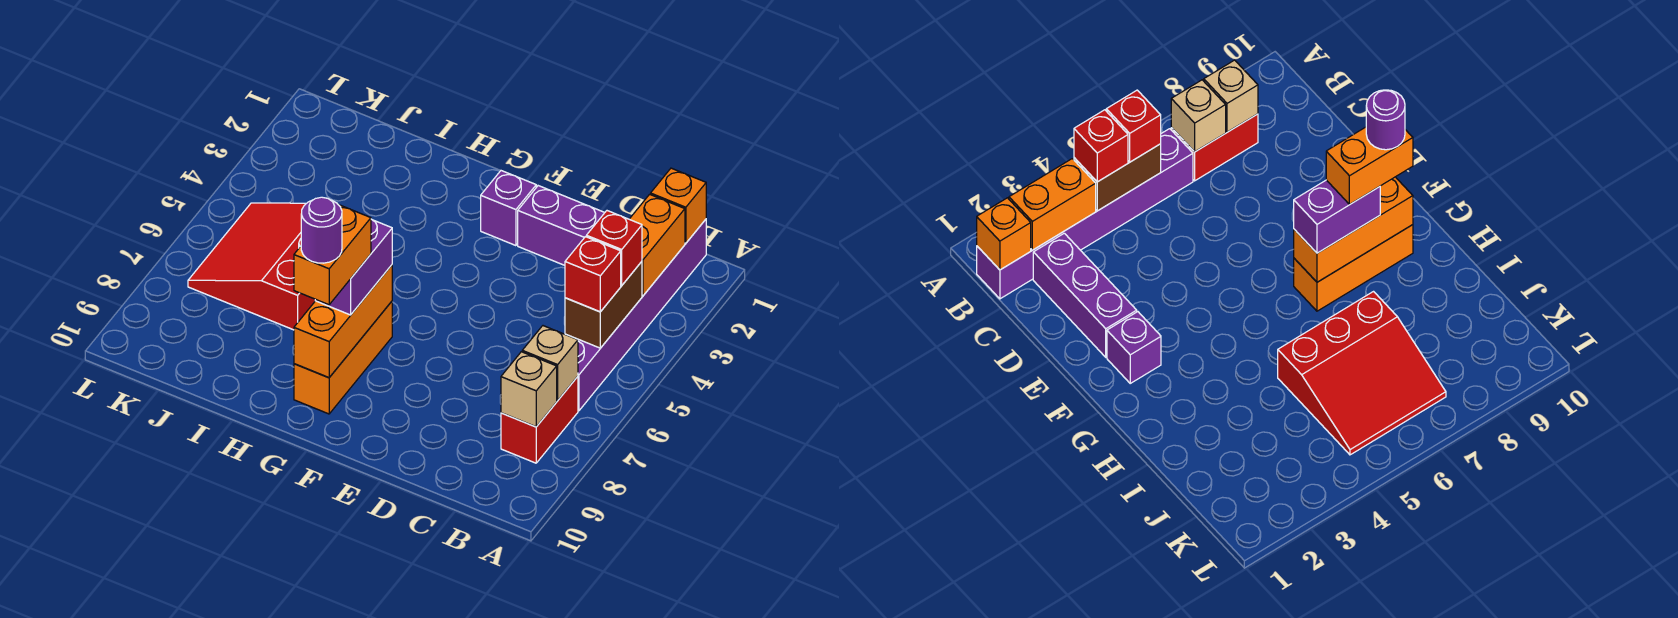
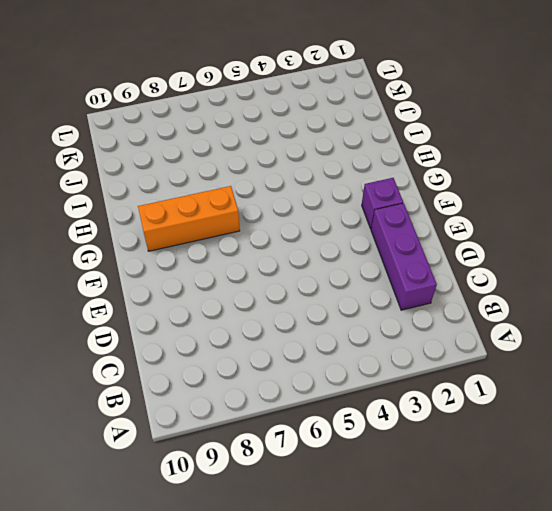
none -> purple brick B1:B6 level 1
none -> red brick B7:B8 level 1
none -> red slope I5:K7 level 1 top I

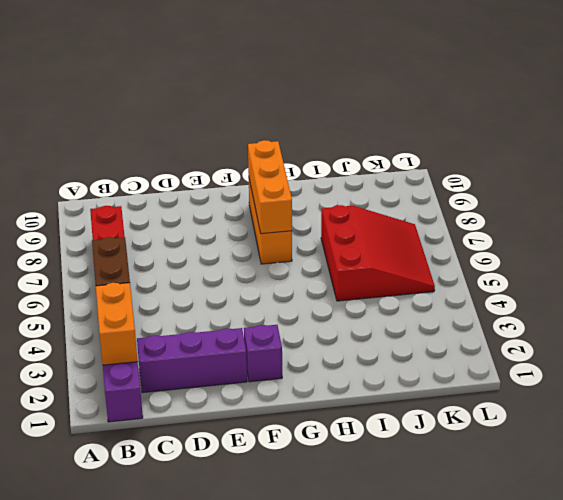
none -> orange brick B1 level 2
none -> tan brick B7 level 2
none -> tan brick B8 level 2

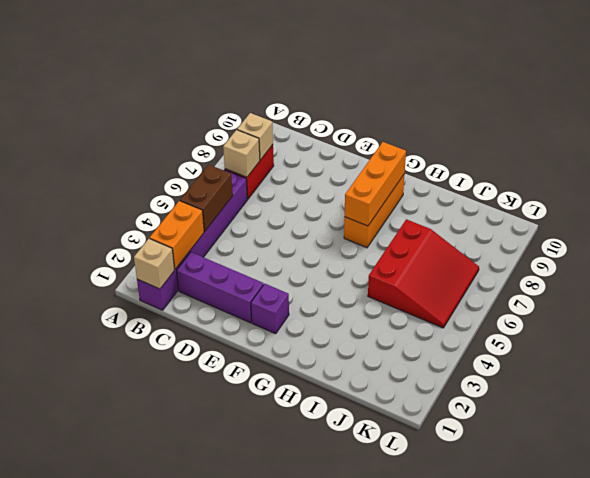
tan brick B1 level 2 -> orange brick B1 level 2
none -> red brick B4 level 3
none -> red brick B5 level 3
none -> purple brick G7:G8 level 3

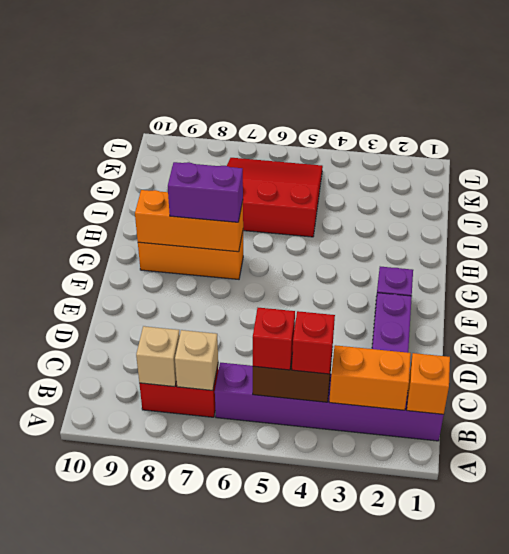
none -> orange brick G8:G9 level 4
none -> purple round brick G9 level 5

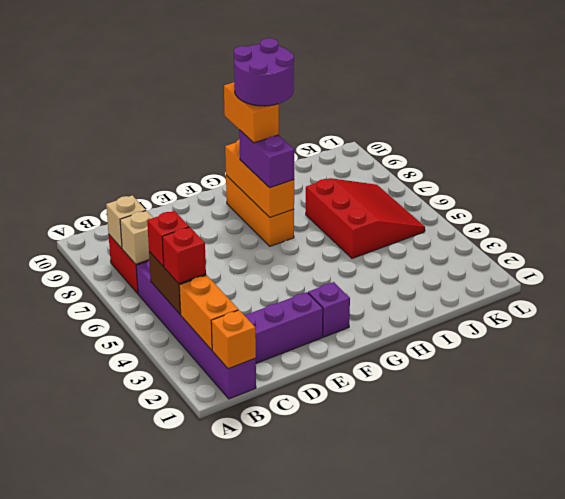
purple round brick G8:H9 level 5 -> purple round brick G9 level 5

